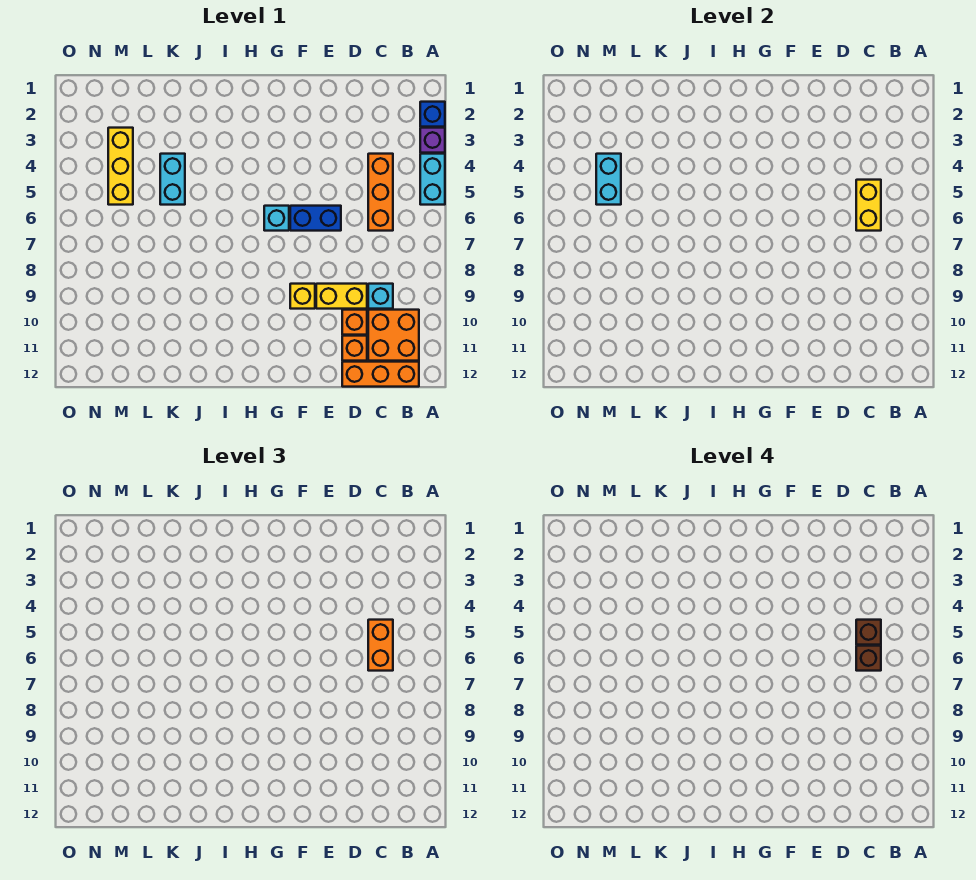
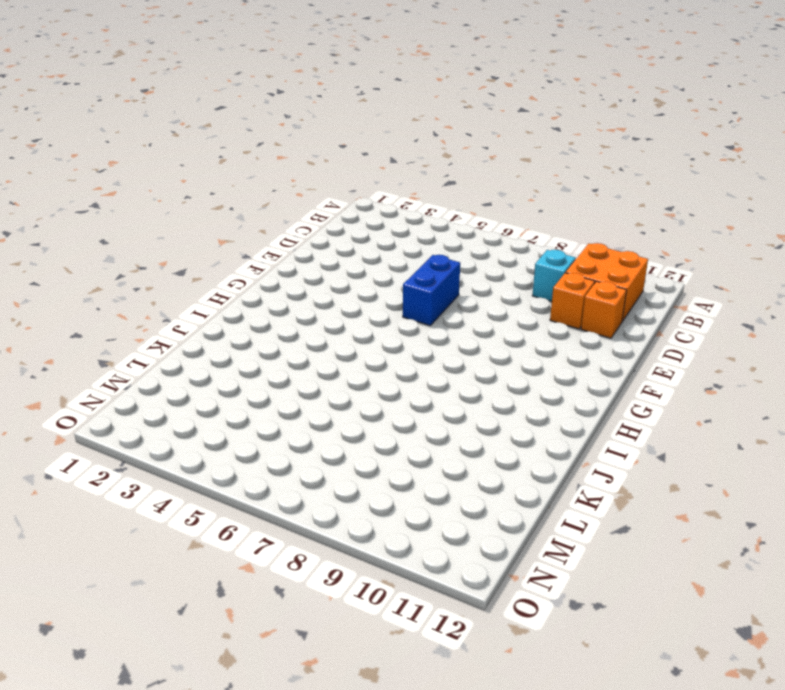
none -> blue brick A2 level 1
none -> purple brick A3 level 1
none -> cyan brick A4:A5 level 1

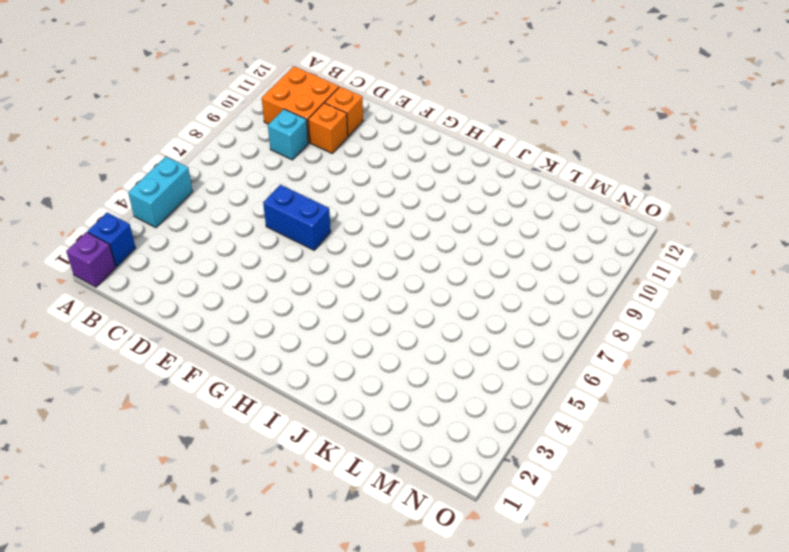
purple brick A1 level 1 -> purple brick A3 level 1
none -> orange brick B12:D12 level 1
none -> orange brick C4:C6 level 1
none -> yellow brick D9:E9 level 1

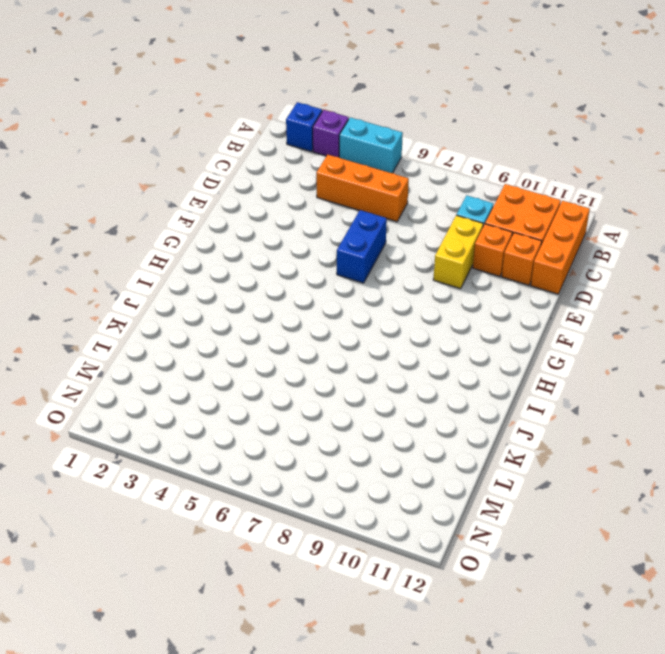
none -> yellow brick F9 level 1
none -> cyan brick G6 level 1
none -> cyan brick K4:K5 level 1

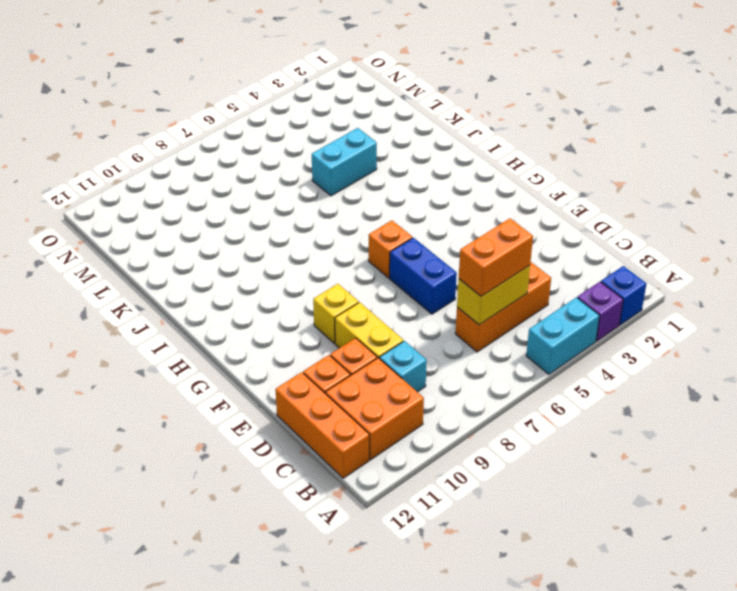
orange brick G6 level 1 -> cyan brick G6 level 1
none -> yellow brick M3:M5 level 1
none -> cyan brick M4:M5 level 2
none -> brown brick C5 level 4

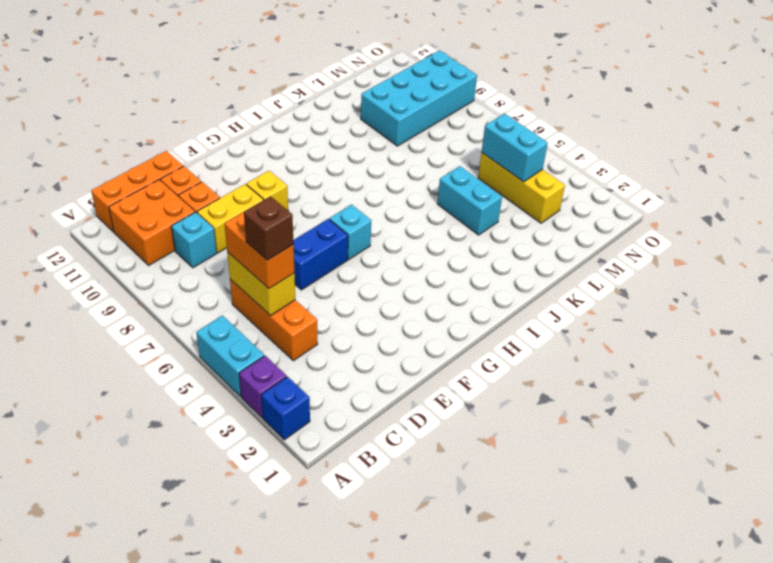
cyan brick L9:O10 level 1 -> none
none -> brown brick C6 level 4

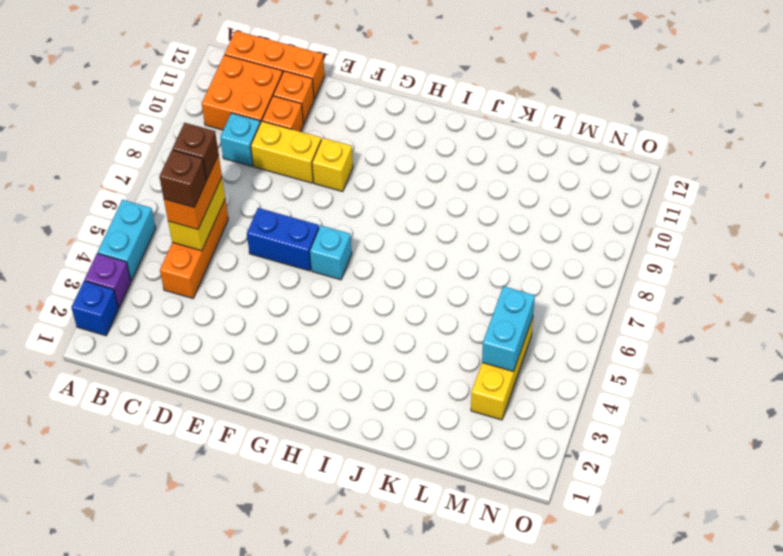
none -> cyan brick K4:K5 level 1

